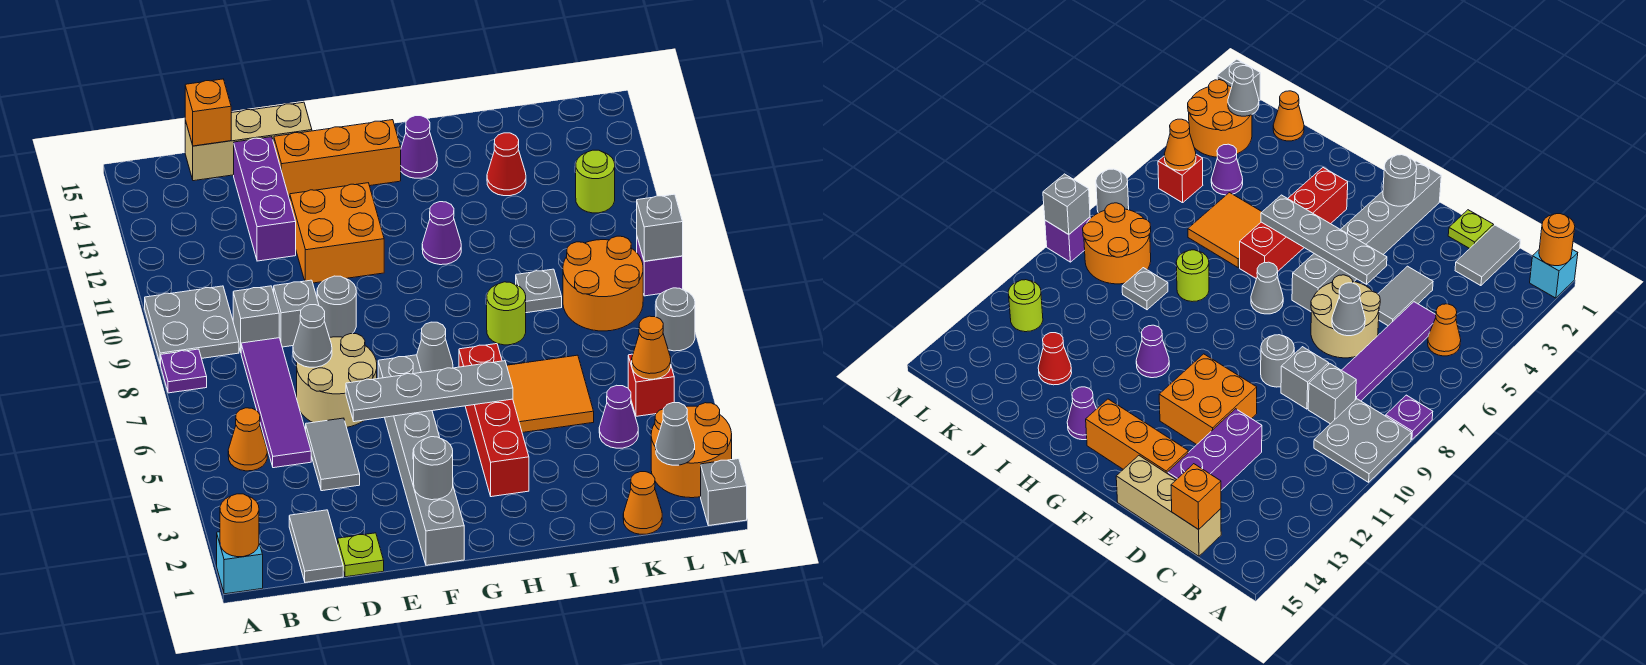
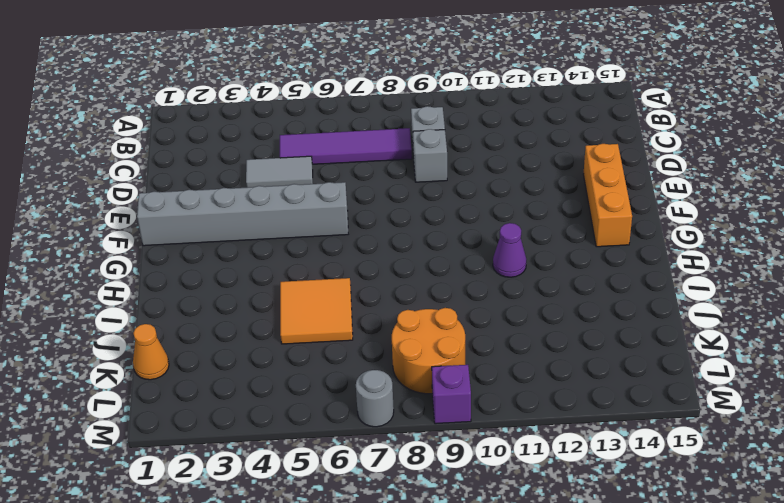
none -> cyan brick A1 level 1
none -> purple plate A8 level 1
none -> grey plate A9:B10 level 1
none -> orange cone B5 level 1

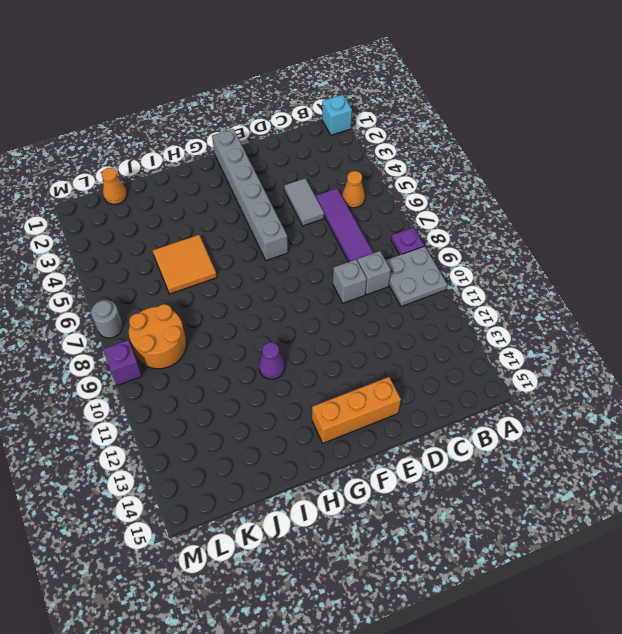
none -> grey tile C1:C2 level 1
none -> tan brick C15:E15 level 1
none -> lime plate D1 level 1
none -> tan round brick D6:E7 level 1

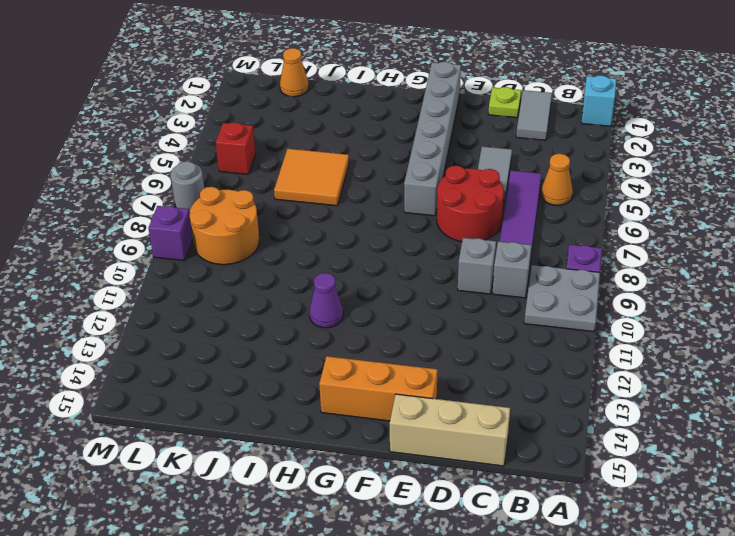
red round brick D6:E7 level 1 -> tan round brick D6:E7 level 1
none -> purple brick D12:D14 level 1
none -> grey round brick E9 level 1
none -> orange brick E11:F12 level 1
none -> grey cone G7 level 1

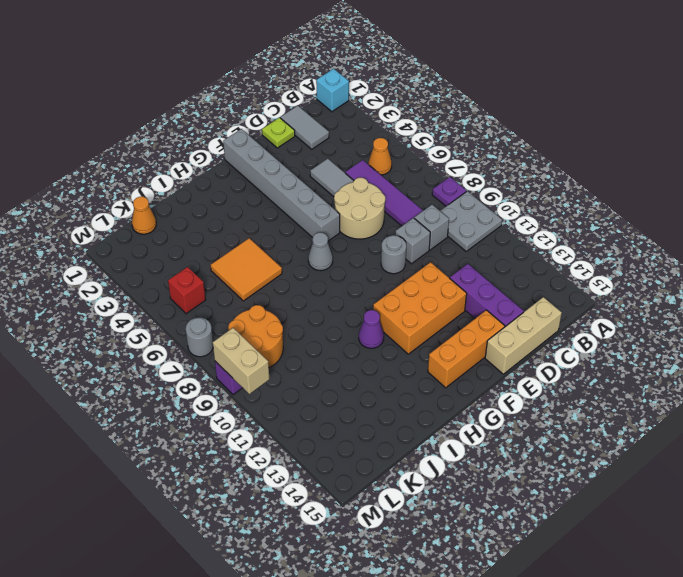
orange brick E11:G12 level 1 -> orange brick E11:F12 level 1
tan brick M9:M10 level 2 -> grey brick M9 level 2
none -> red brick H3:H6 level 1
none -> purple cone H14 level 1
none -> lime round brick I8 level 1
none -> grey plate J9 level 1

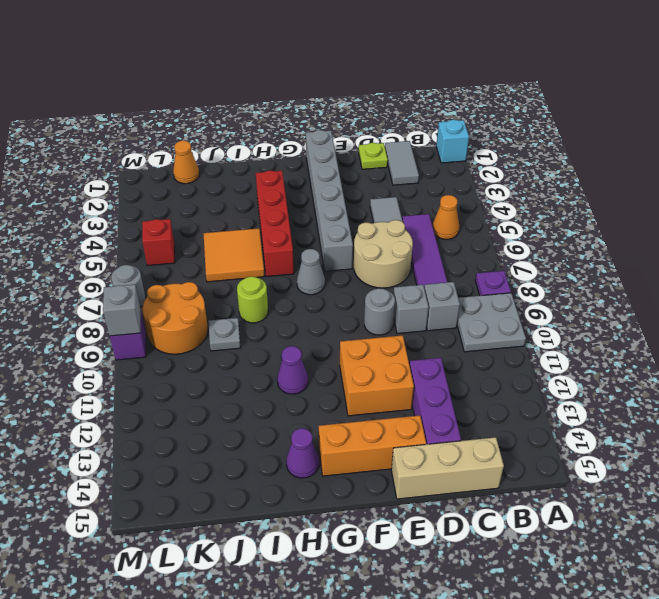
none -> red cone J13 level 1
none -> purple cone K4 level 1
none -> orange round brick L2:M3 level 1
none -> lime round brick L12 level 1

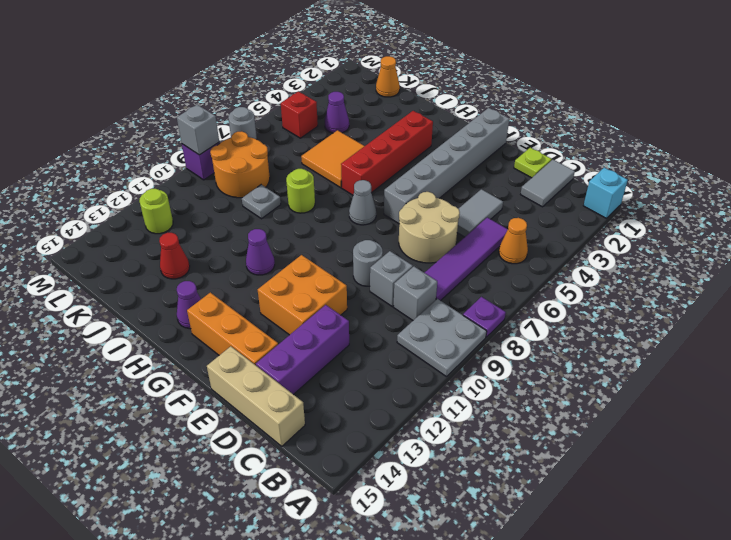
none -> orange round brick L2:M3 level 1
none -> grey brick M1 level 1
none -> orange round brick A1 level 2
none -> orange brick C15 level 2

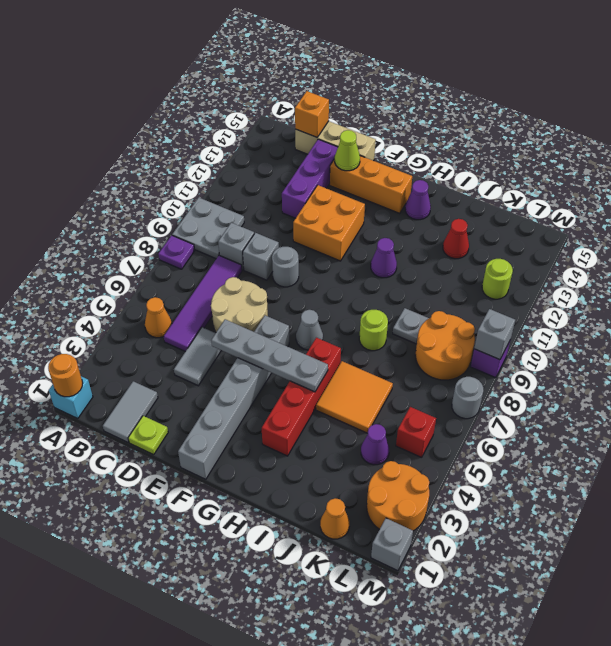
lime cone E14 level 2 -> none
none -> grey cone D7 level 2
none -> grey round brick F2 level 2
none -> grey cone L2 level 2
none -> orange cone L5 level 2

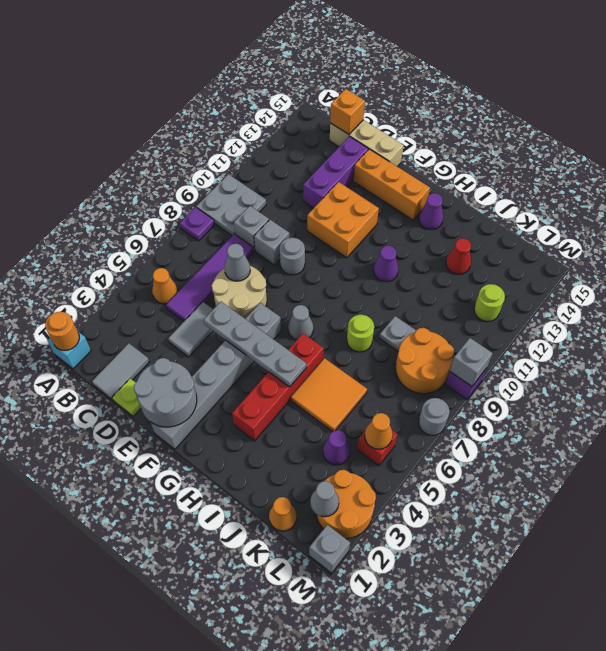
grey round brick E1:F2 level 2 -> grey round brick F2 level 2

